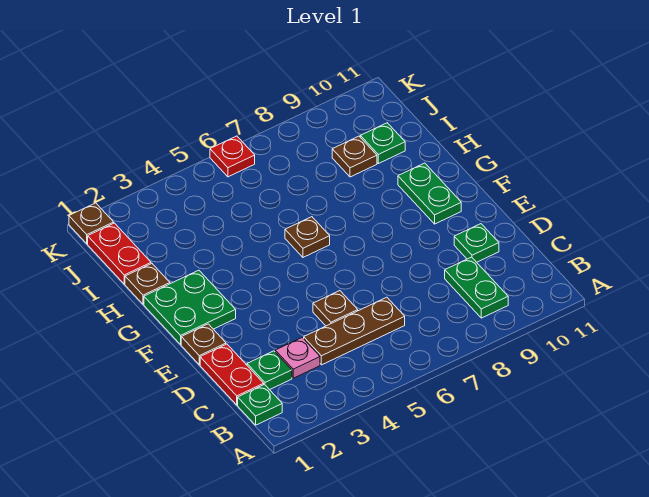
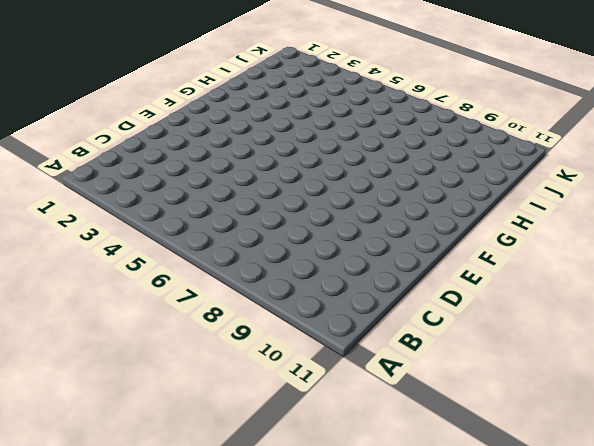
none -> green plate B1 level 1
none -> green plate B9:C9 level 1
none -> red plate C1:D1 level 1

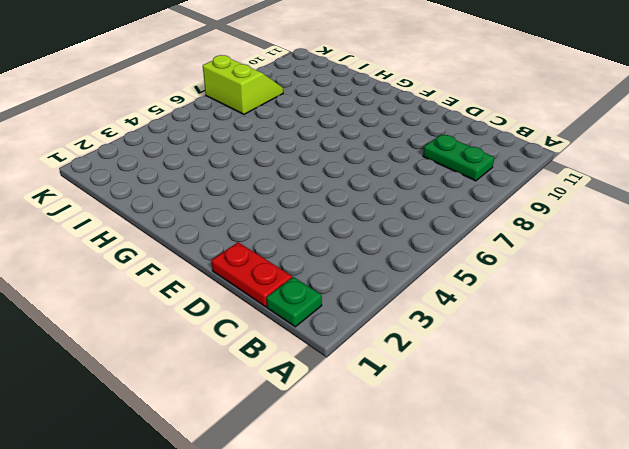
lime slope J7:K8 level 1 top 7 -> none
none -> green plate C2 level 1
none -> pink plate C3 level 1
none -> brown plate C4:C6 level 1

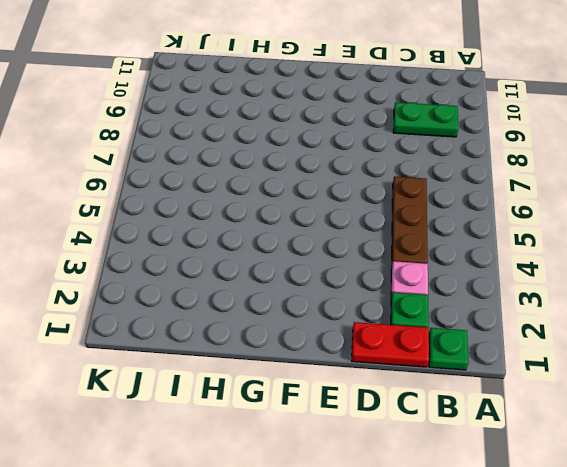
none -> brown plate D5 level 1
none -> green plate D10 level 1
none -> brown plate E1 level 1

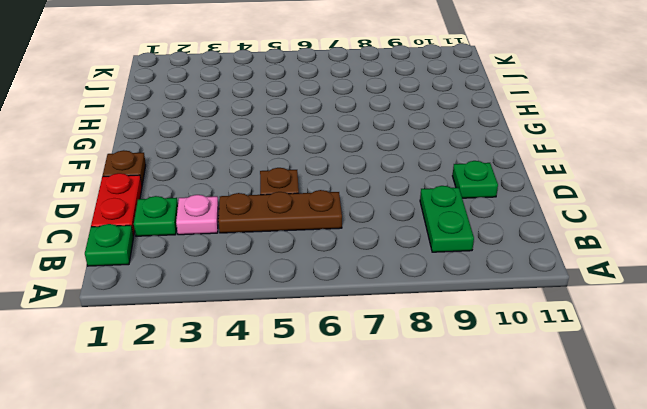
none -> green plate F1:G2 level 1
none -> green plate F10:G10 level 1
none -> brown plate G6 level 1

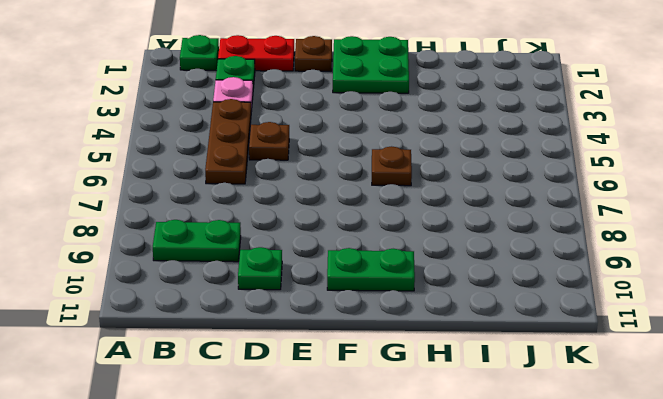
none -> brown plate H1 level 1
none -> red plate I1:J1 level 1
none -> brown plate I9 level 1

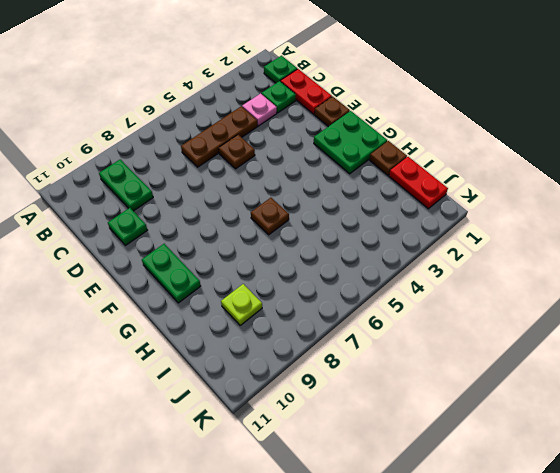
lime plate I9 level 1 -> brown plate I9 level 1
none -> green plate I10 level 1
none -> brown plate K1 level 1
none -> red plate K6 level 1

